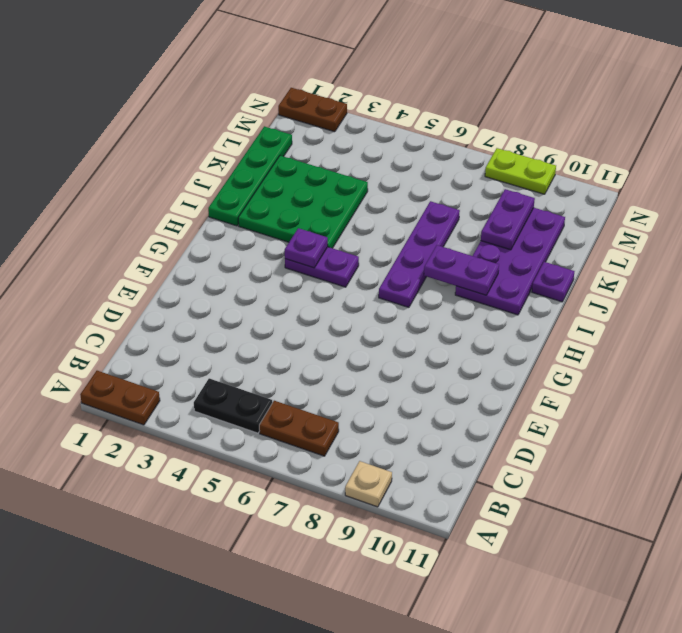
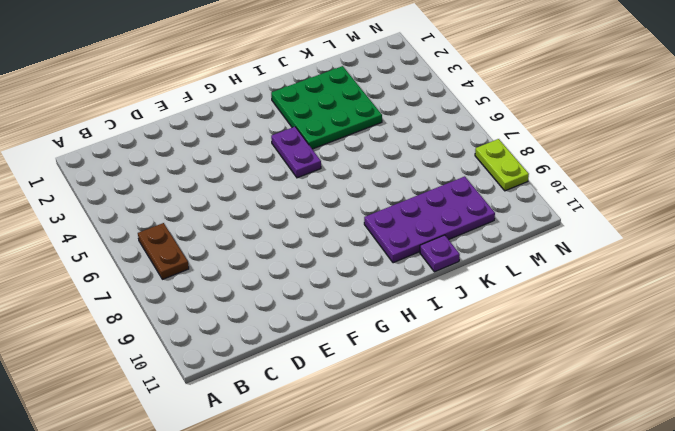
none -> brown plate A1:A2 level 1
none -> tan plate A9 level 1
none -> black plate B4:B5 level 1

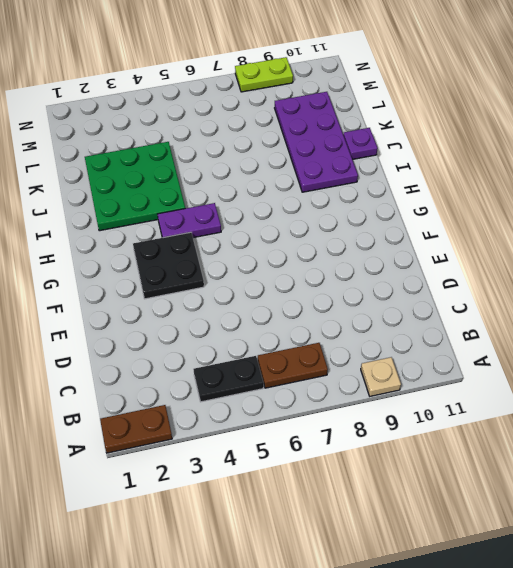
black plate F3:G4 level 1 -> none
none -> purple plate H7:K7 level 1
none -> green plate I1:L1 level 1
none -> brown plate N1:N2 level 1

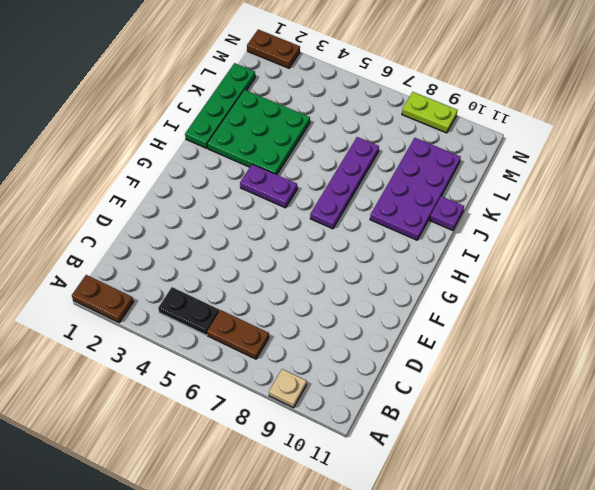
none -> purple plate H4 level 2
none -> purple plate I8:I9 level 2
none -> purple plate K9:L9 level 2

